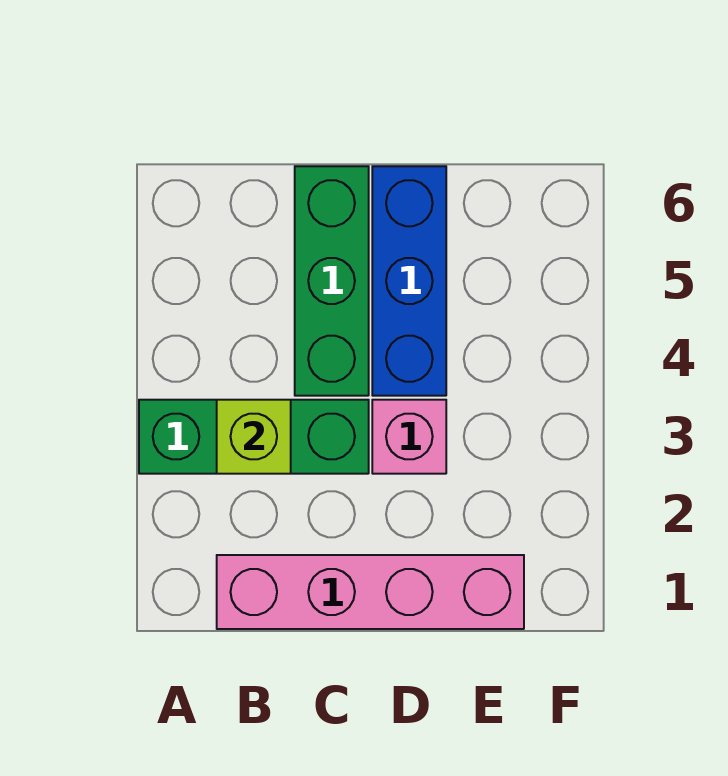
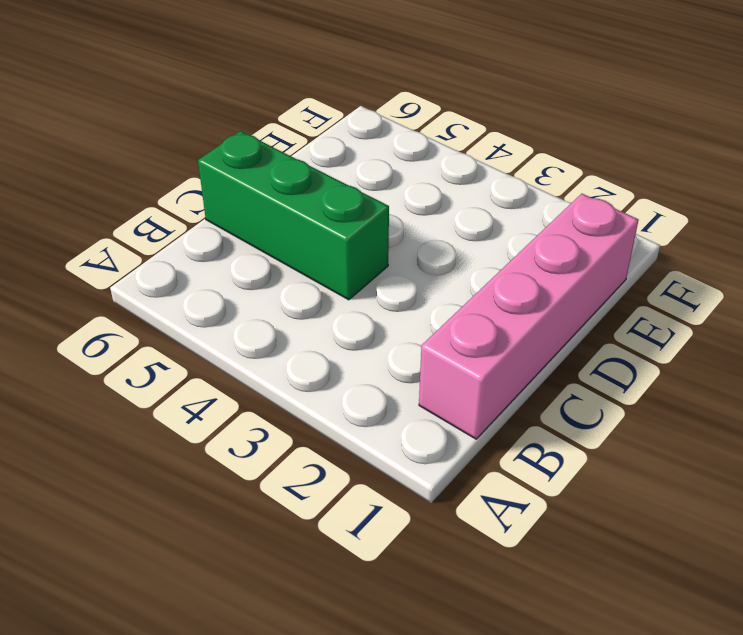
none -> green brick A3:C3 level 1
none -> pink brick D3 level 1

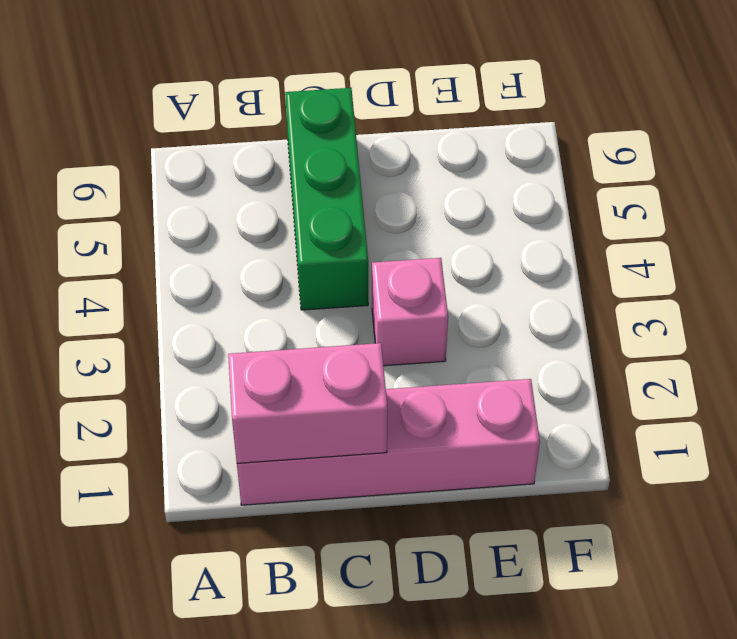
pink brick B1:C1 level 2 -> none
none -> green brick A3:C3 level 1
none -> blue brick D4:D6 level 1

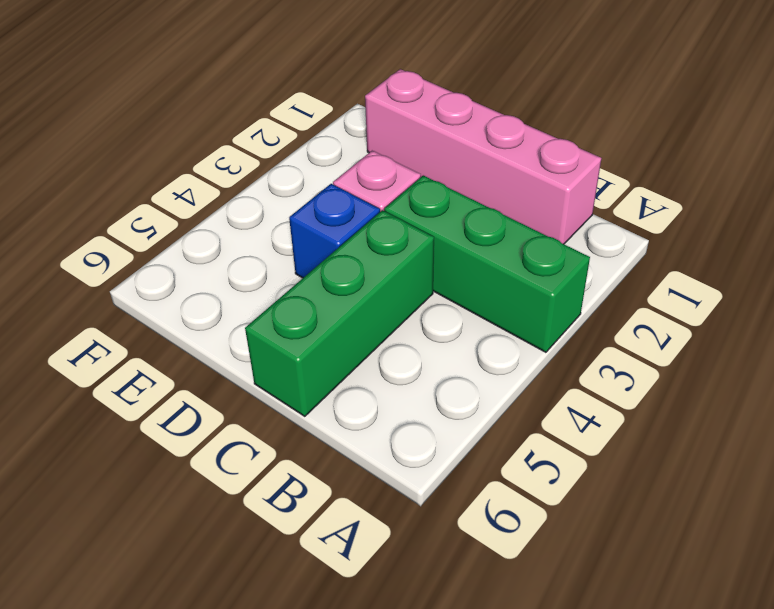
blue brick D4 level 1 -> blue brick D4:D6 level 1
none -> lime brick B3 level 2

